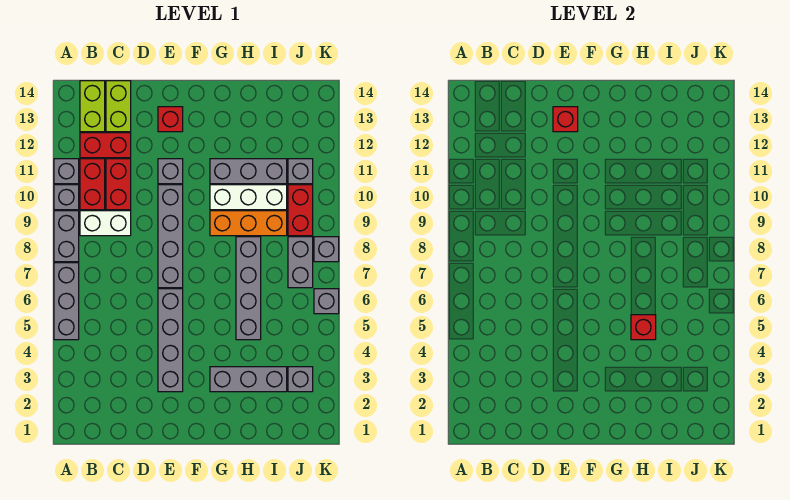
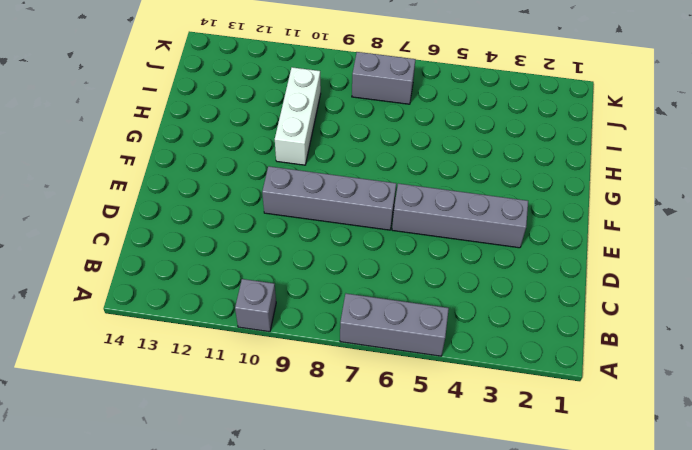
none -> grey brick A8:A9 level 1
none -> grey brick A11 level 1
none -> white brick B9:C9 level 1

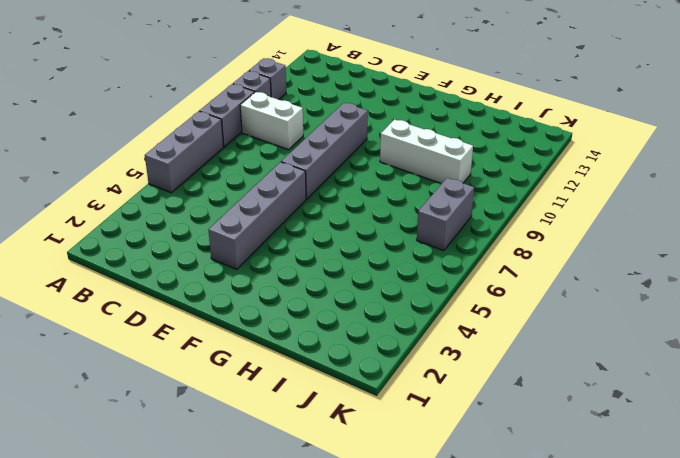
none -> red brick B10:B11 level 1
none -> red brick B12:C12 level 1
none -> lime brick B13:B14 level 1

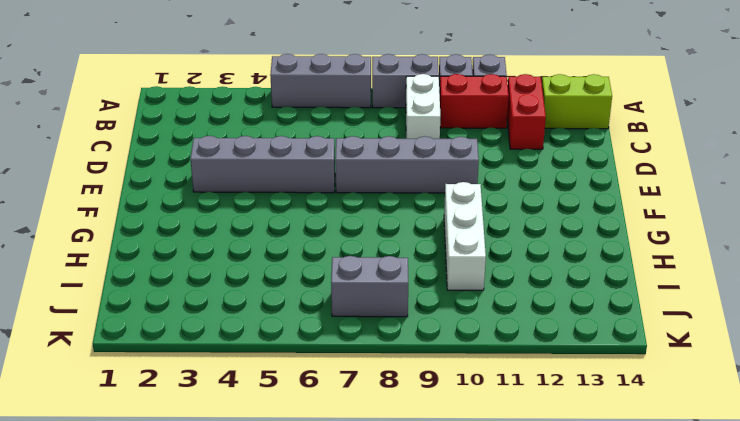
none -> red brick C10:C11 level 1
none -> lime brick C13:C14 level 1
none -> grey brick E11 level 1

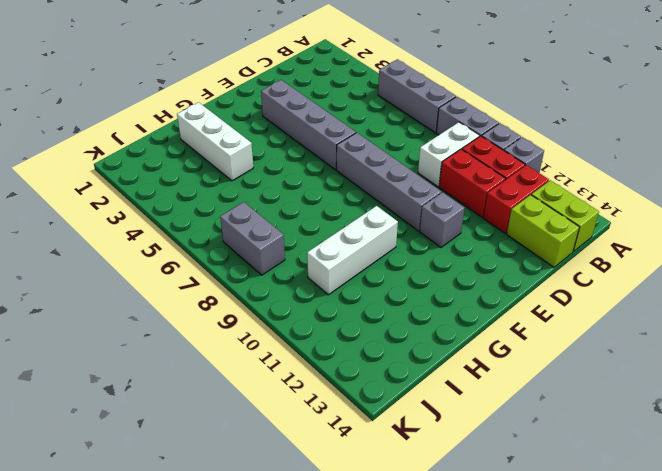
white brick H2:H4 level 1 -> grey brick G3:I3 level 1
none -> red brick E13 level 1
none -> orange brick G9:I9 level 1
none -> grey brick G11:I11 level 1

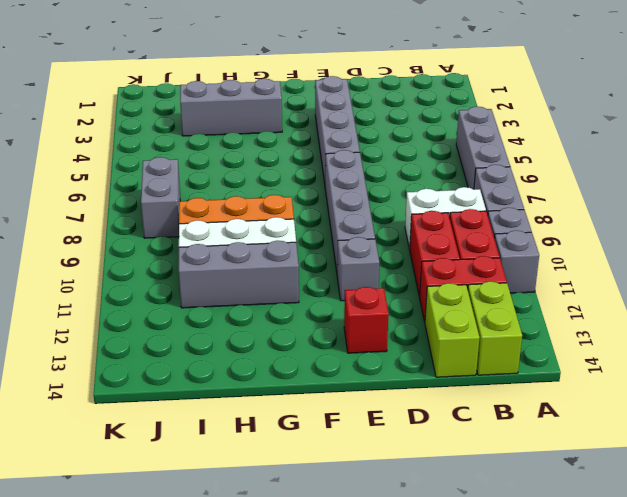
none -> grey brick H5:H8 level 1
none -> grey brick J3 level 1
none -> red brick J9:J10 level 1

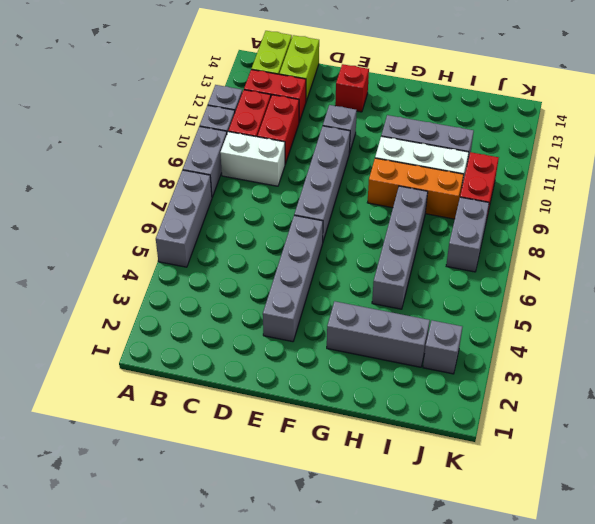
none -> grey brick J11 level 1
none -> grey brick K6 level 1
none -> grey brick K8 level 1

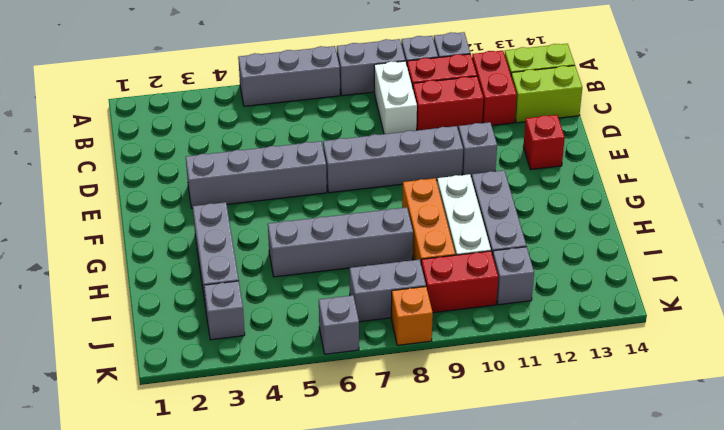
orange brick K8 level 1 -> grey brick K8 level 1
none -> red brick E13 level 2
none -> red brick H5 level 2

